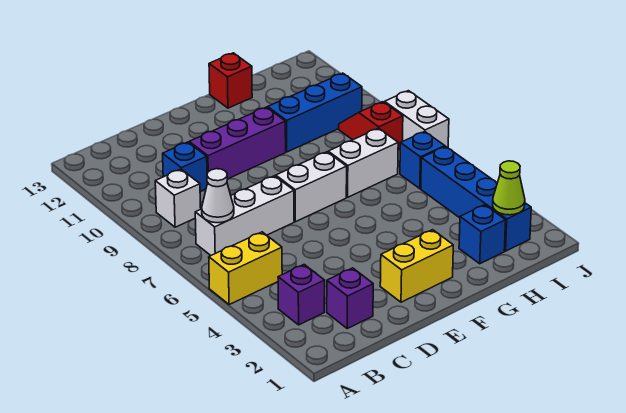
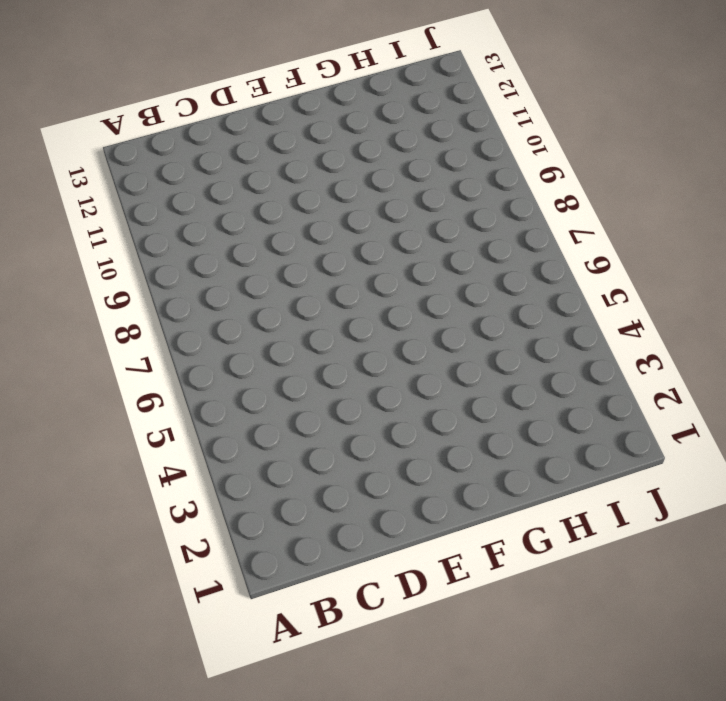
none -> yellow brick A5:B5 level 1
none -> purple brick B3 level 1
none -> white brick B7:D7 level 1

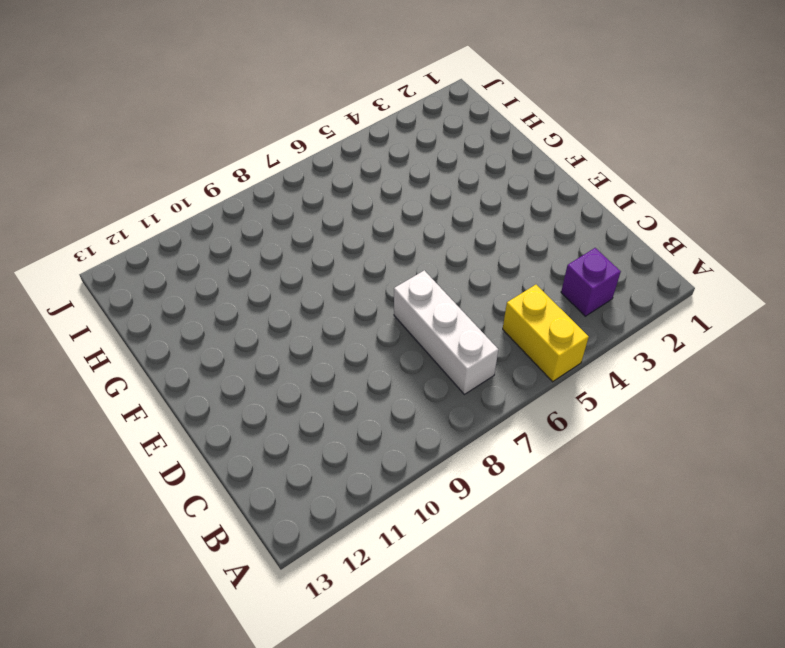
none -> white brick B9 level 1
none -> purple brick C2 level 1
none -> blue brick C10 level 1

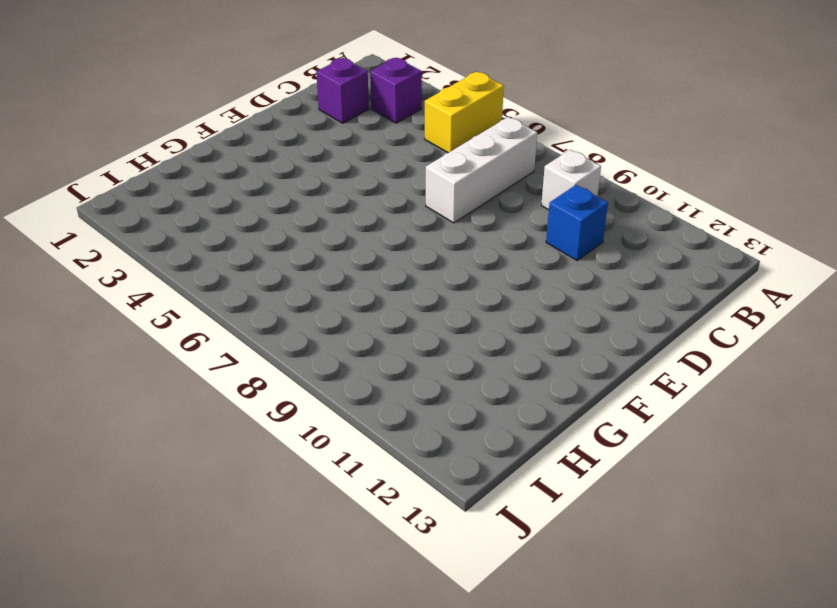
none -> purple brick D10:F10 level 1
none -> yellow brick E2:F2 level 1
none -> white brick E7:F7 level 1

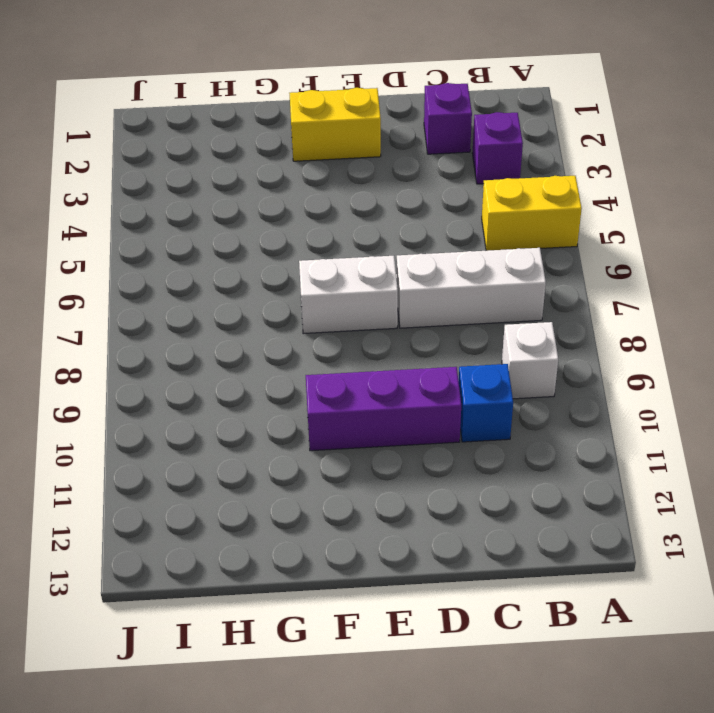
none -> white brick G7:H7 level 1
none -> blue brick G10:I10 level 1
none -> red brick G13 level 1

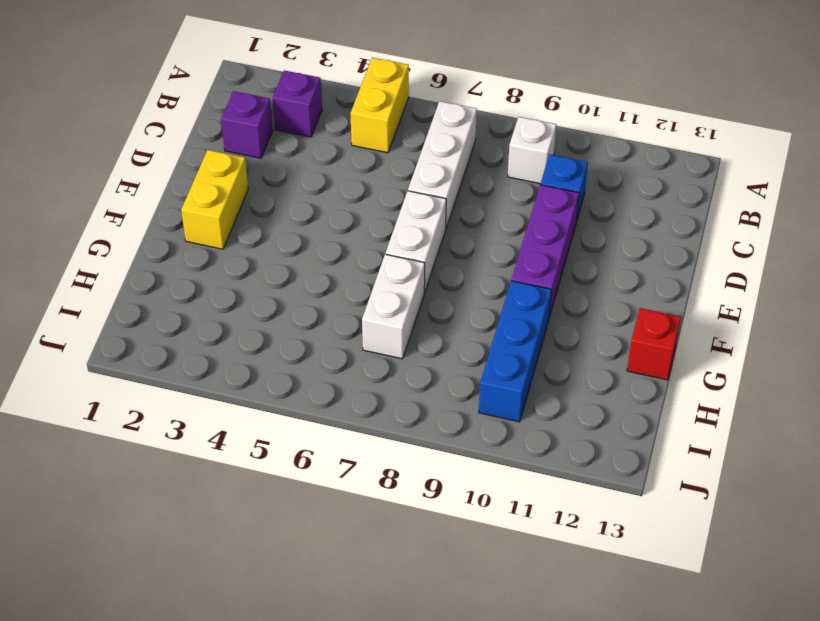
none -> blue brick H2 level 1
none -> blue brick I2:I5 level 1
none -> blue brick I6 level 1

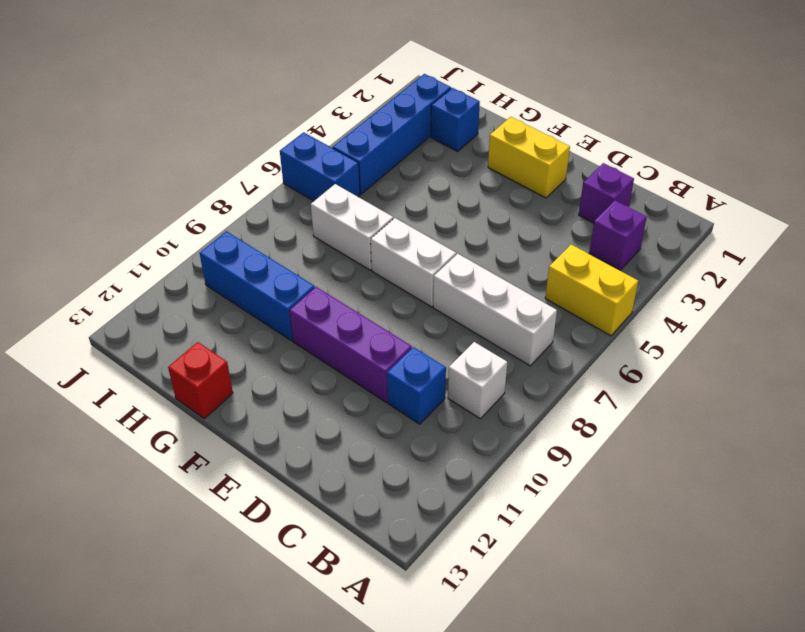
blue brick I6:J6 level 1 -> blue brick I6 level 1
none -> red slope I8:I9 level 1 top 8
none -> white brick J7:J8 level 1
none -> white cone B7 level 2

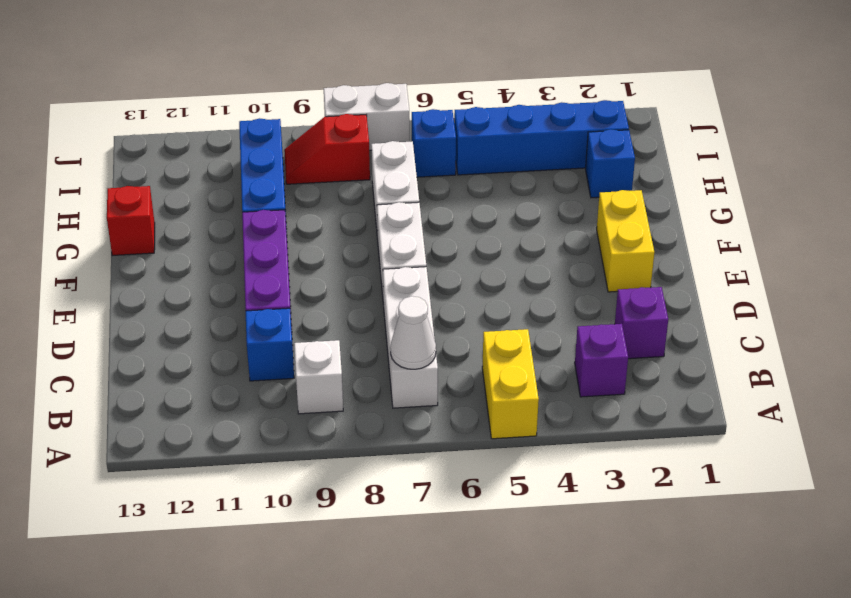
none -> lime cone I2 level 2

